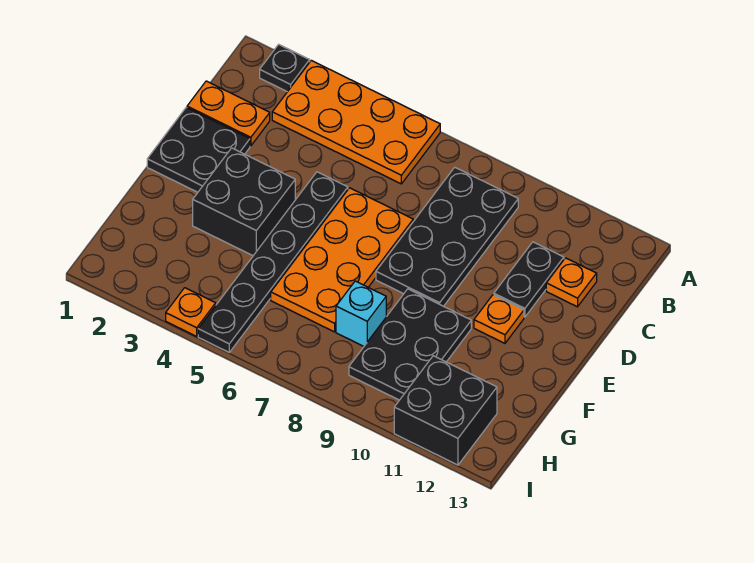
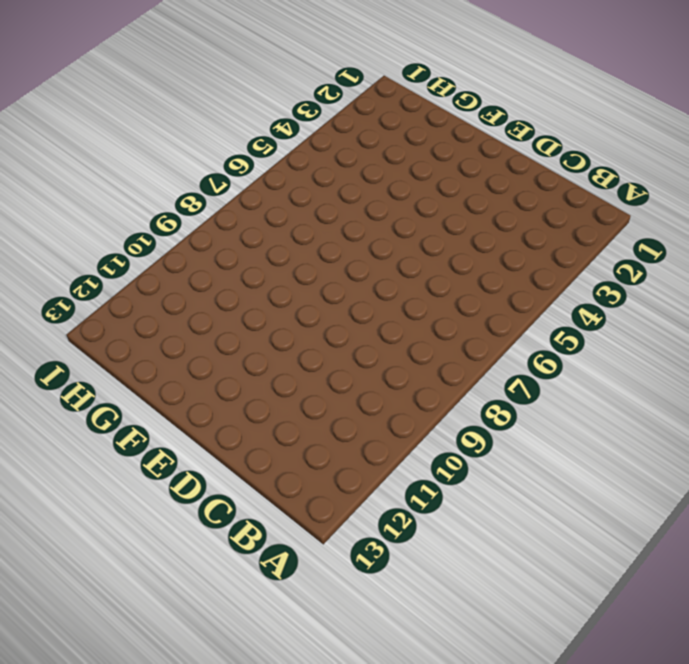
none -> black plate A2 level 1
none -> orange plate A3:B6 level 1
none -> black plate B8:E9 level 1

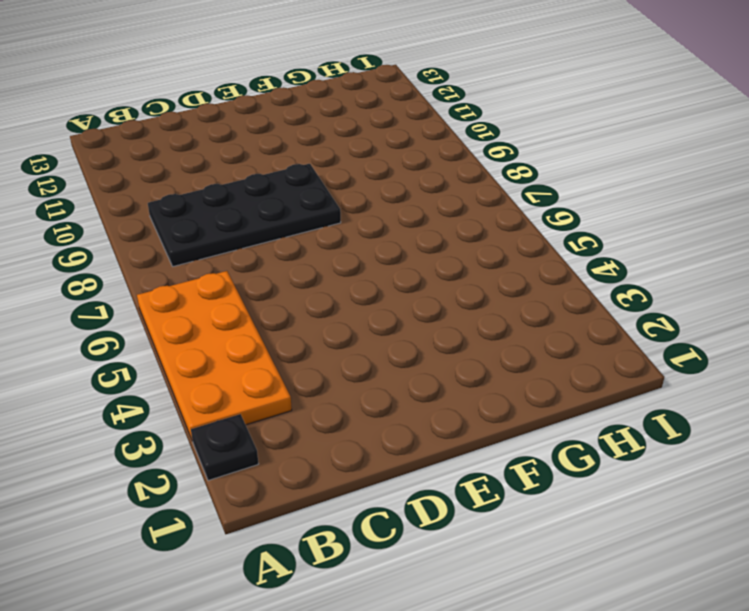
none -> orange plate C1:C2 level 1
none -> black plate C11:D11 level 1
none -> orange plate C12 level 1

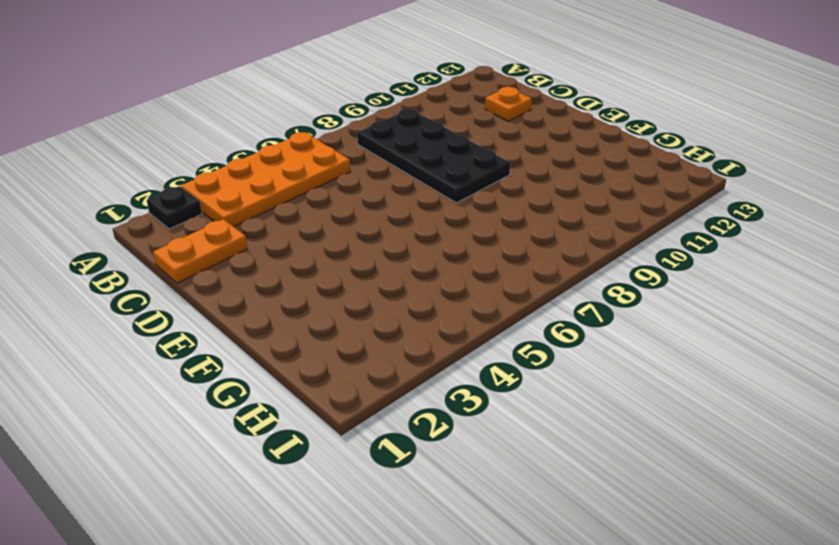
none -> black plate C11:D11 level 1
none -> black plate D1:E2 level 1
none -> black plate D5:I5 level 1

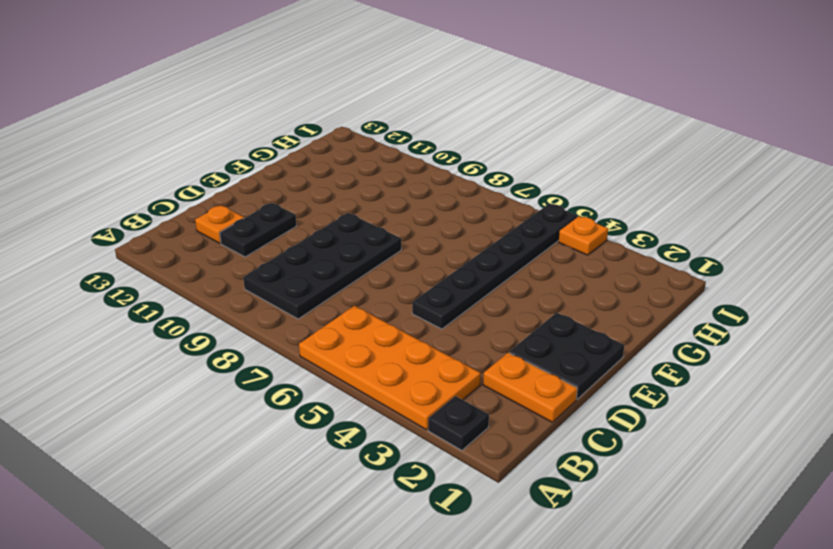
none -> orange plate D6:G7 level 1
none -> black brick E3:F4 level 1
none -> orange plate E11 level 1

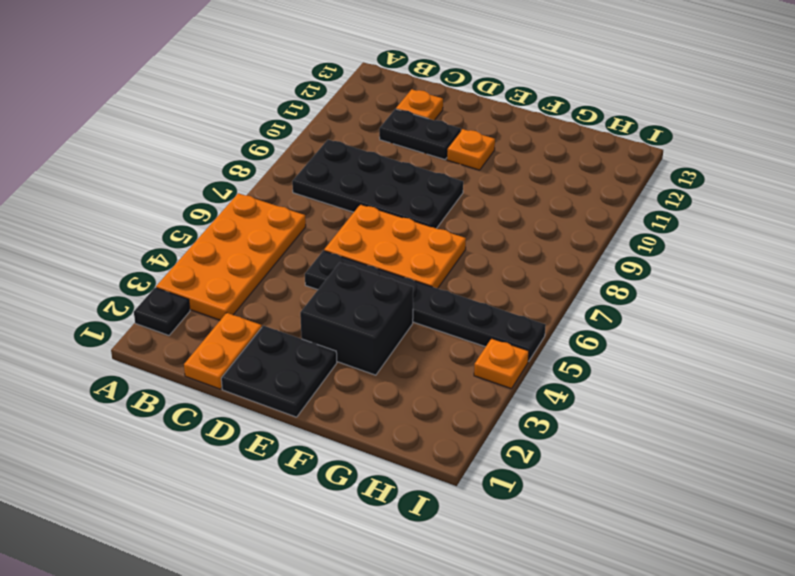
orange plate D6:F7 level 1 -> orange plate D6:G7 level 1
none -> black plate F9:H10 level 1
none -> cyan brick G8 level 1
none -> black brick H11:I12 level 1

